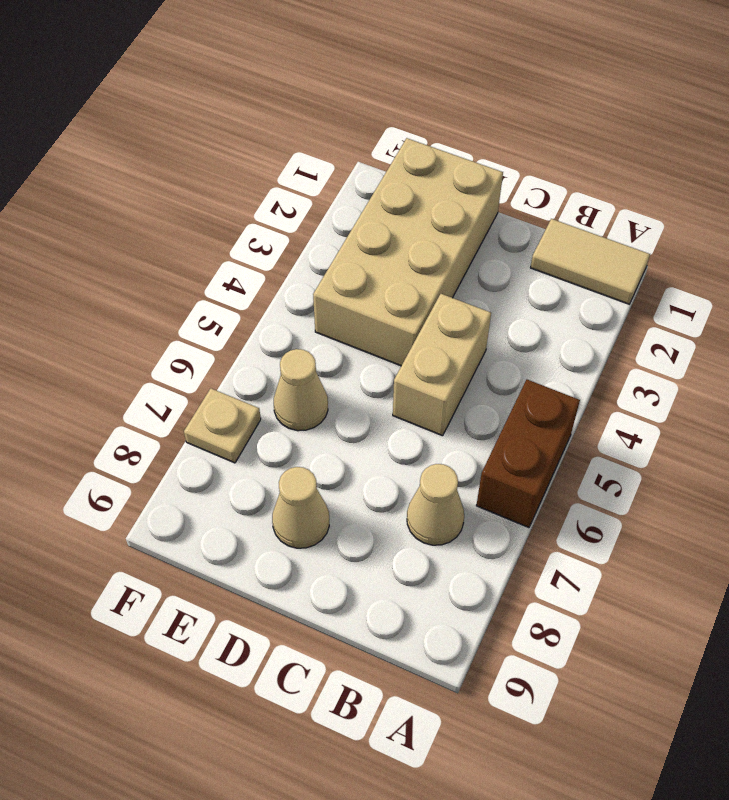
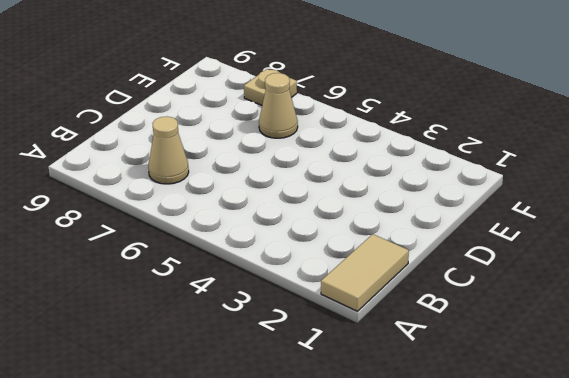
none -> brown brick A5:A6 level 1
none -> tan brick C4:C5 level 1

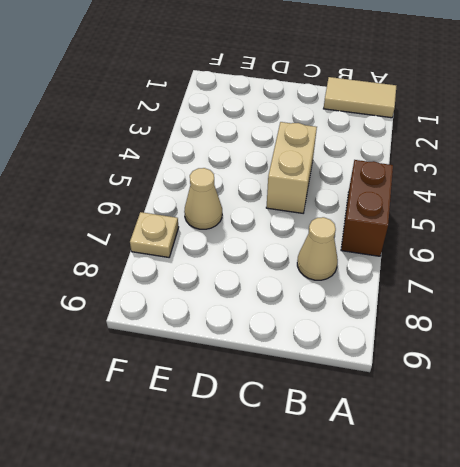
none -> tan brick D1:E4 level 1
none -> tan cone D8 level 1

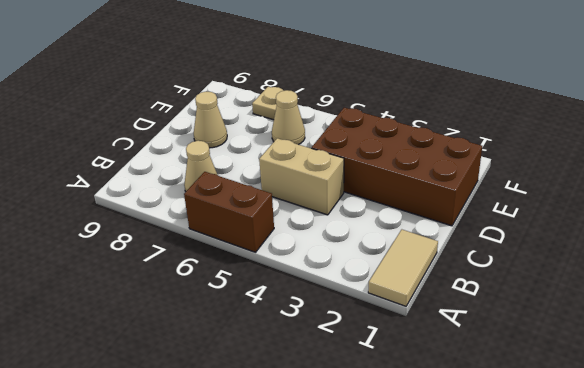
brown brick D1:E4 level 1 -> tan brick D1:E4 level 1

